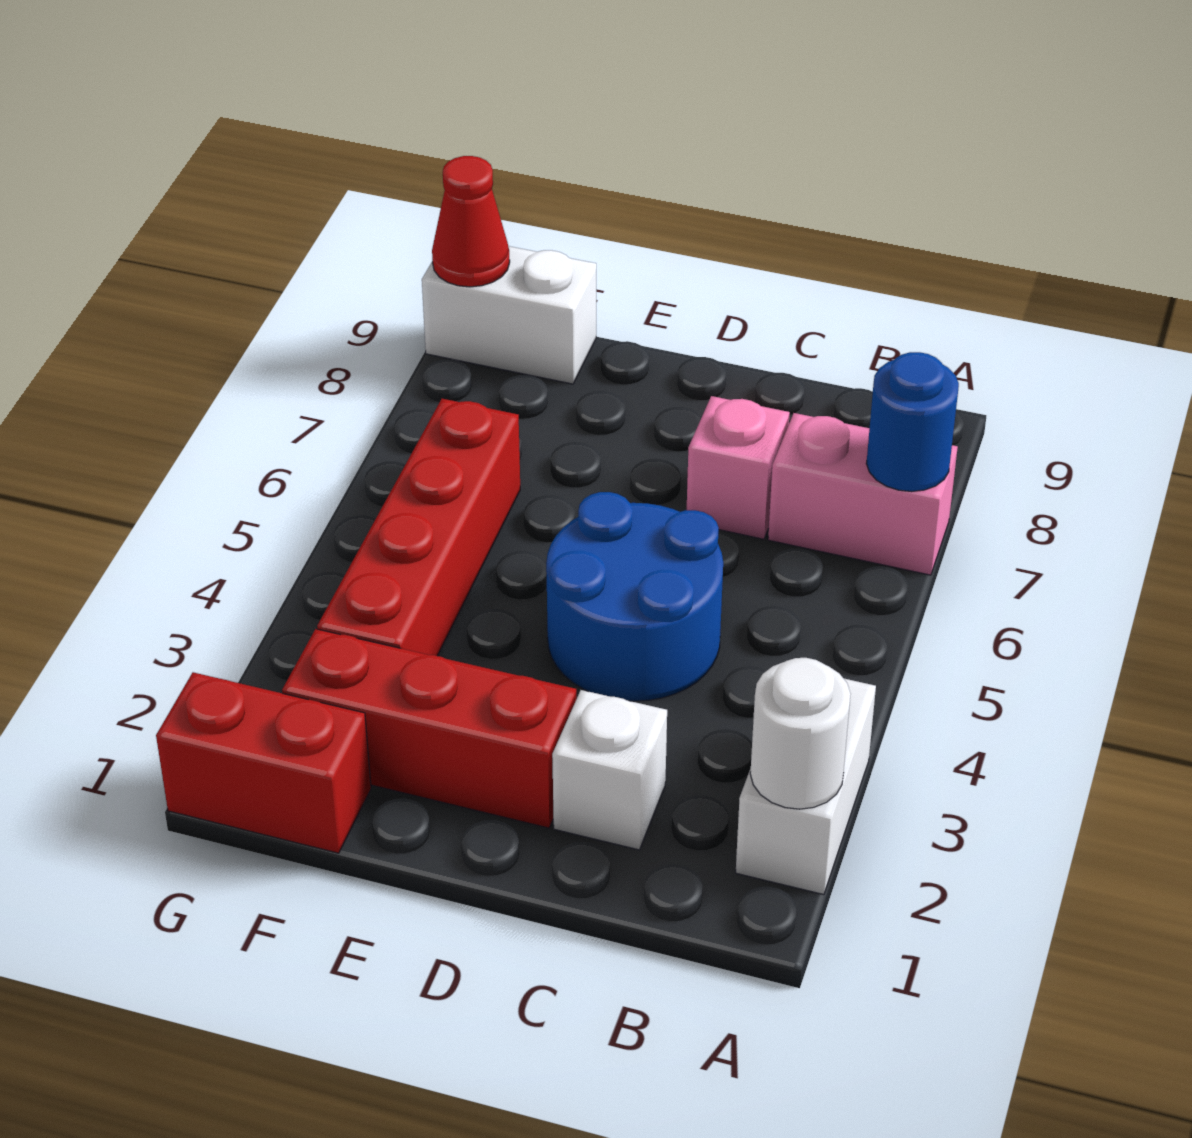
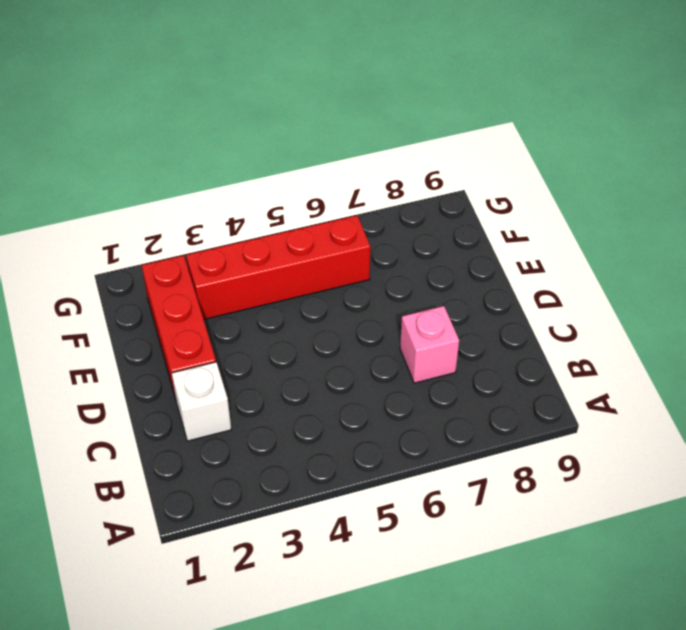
none -> white brick A2:A3 level 1
none -> pink brick A7:B7 level 1
none -> blue round brick C4:D5 level 1

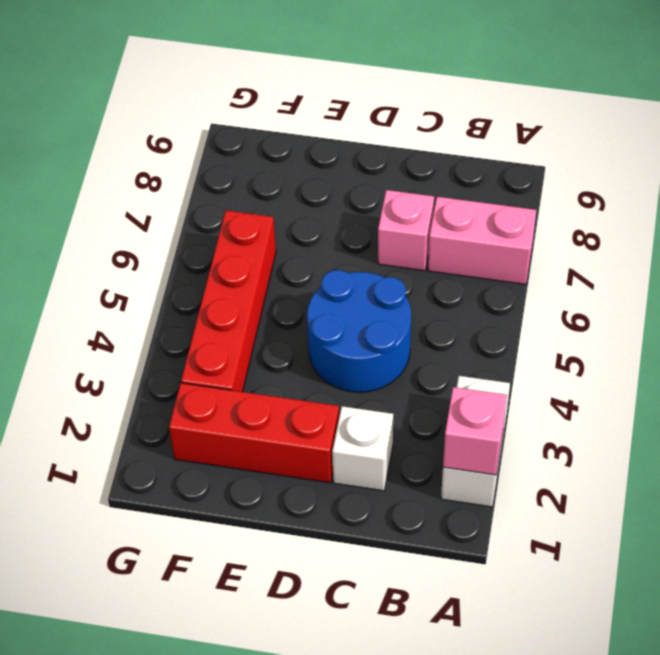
pink brick A2 level 2 -> white round brick A2 level 2
none -> red brick F1:G1 level 1
none -> white brick F9:G9 level 1
none -> blue round brick A7 level 2

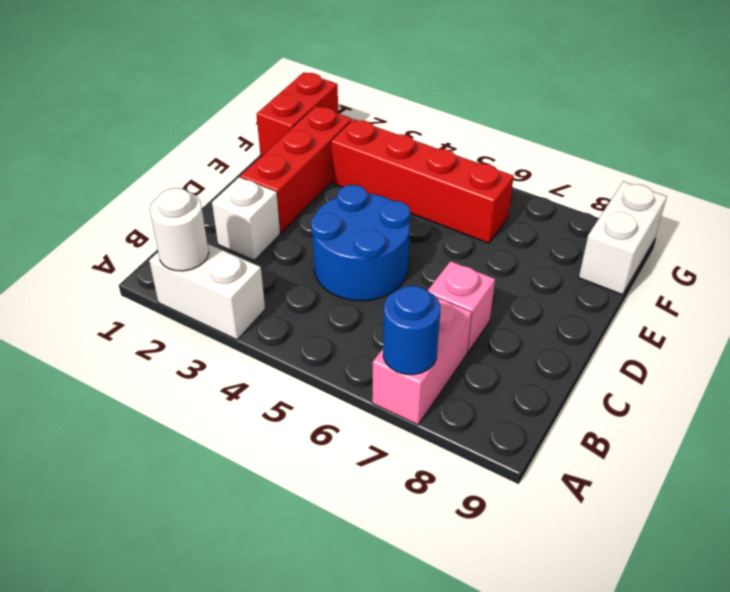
none -> red cone G9 level 2

